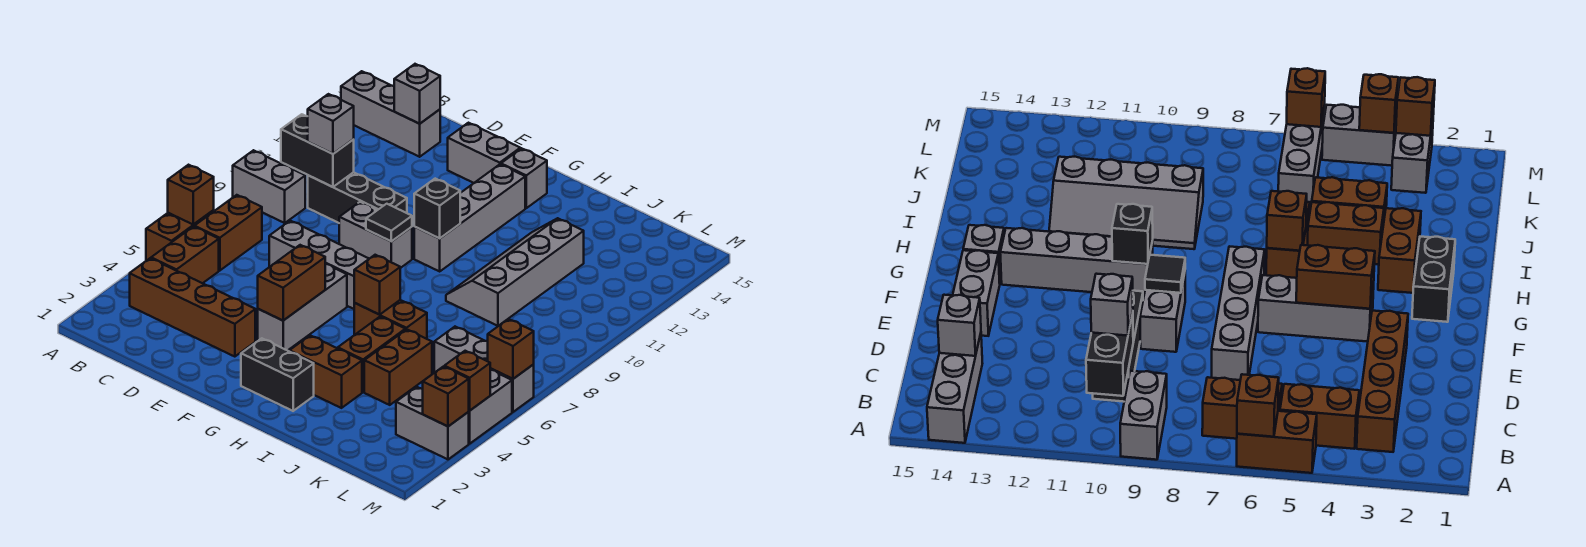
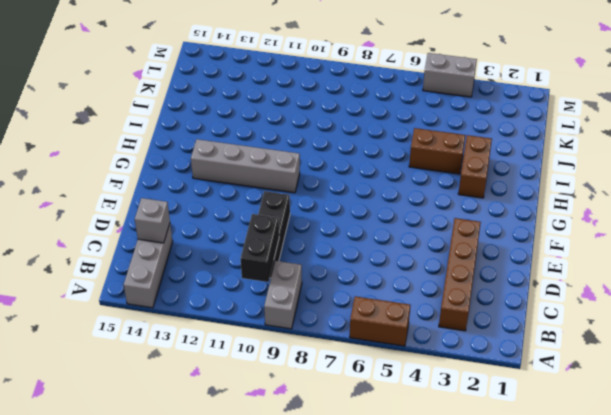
none -> brown brick B4:B5 level 1
none -> brown brick B6:B7 level 1
none -> grey brick D7:G7 level 1
none -> grey brick E9:F9 level 1

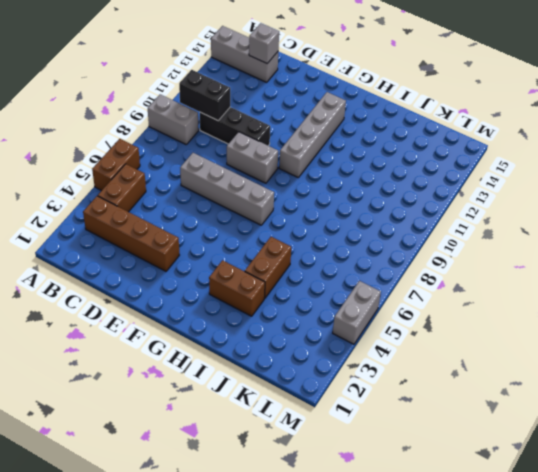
none -> brown brick B6:B7 level 1
none -> grey brick E14:F14 level 1
none -> grey brick F4:F6 level 1
none -> black brick G2:H2 level 1

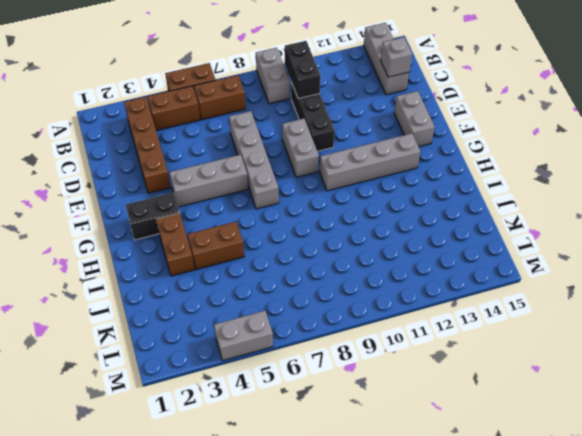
black brick G2:G3 level 1 -> black brick G2:H2 level 1
none -> grey brick G14 level 1
none -> brown brick H6:I6 level 1
none -> grey slope I9:J12 level 1 top J
none -> brown brick J4:J5 level 1

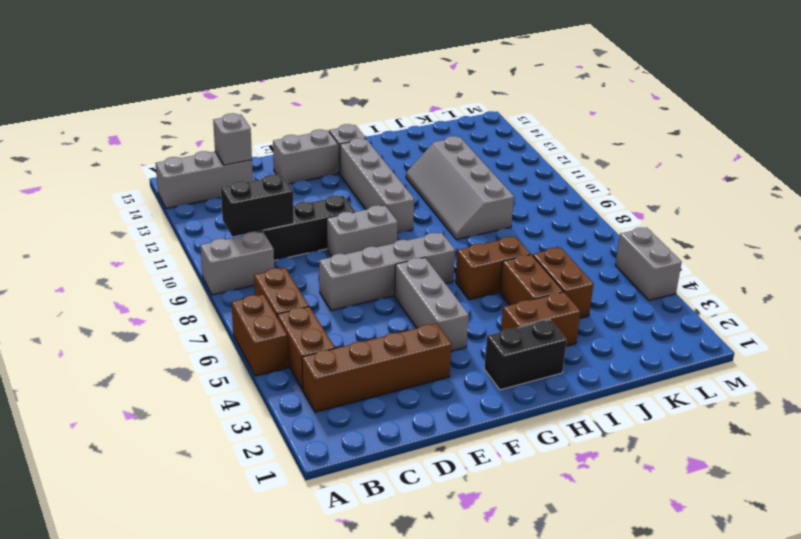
none -> grey brick K6:M6 level 1
none -> grey brick L3:M3 level 1
none -> brown brick A6 level 2
none -> brown brick F4:F5 level 2

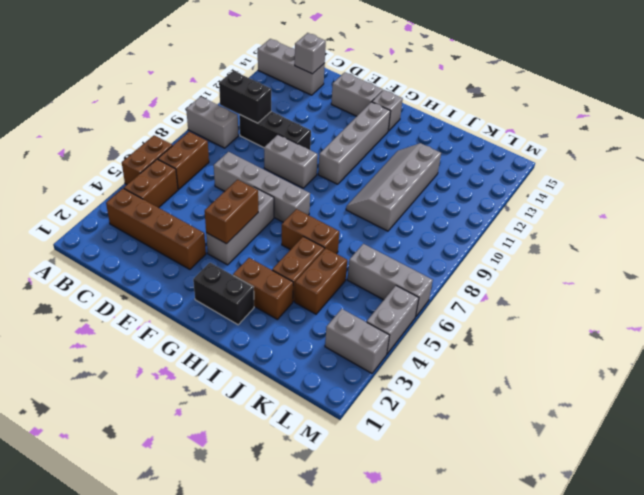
none -> brown brick A6 level 2
none -> black tile F9 level 2
none -> black brick G10 level 2
none -> brown brick H6 level 2

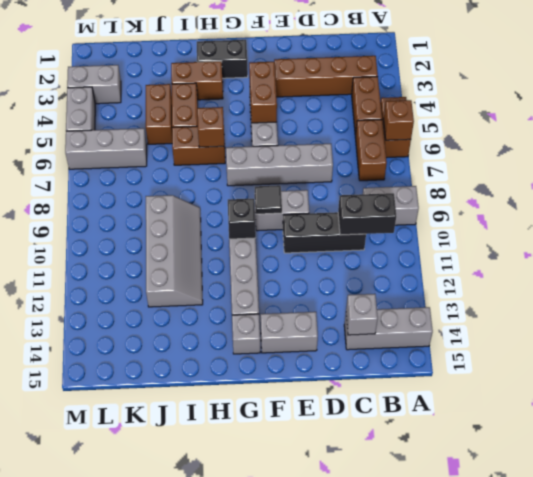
none -> brown brick M3 level 2
none -> brown brick M4 level 2
none -> brown brick M6 level 2
none -> grey brick C10 level 3

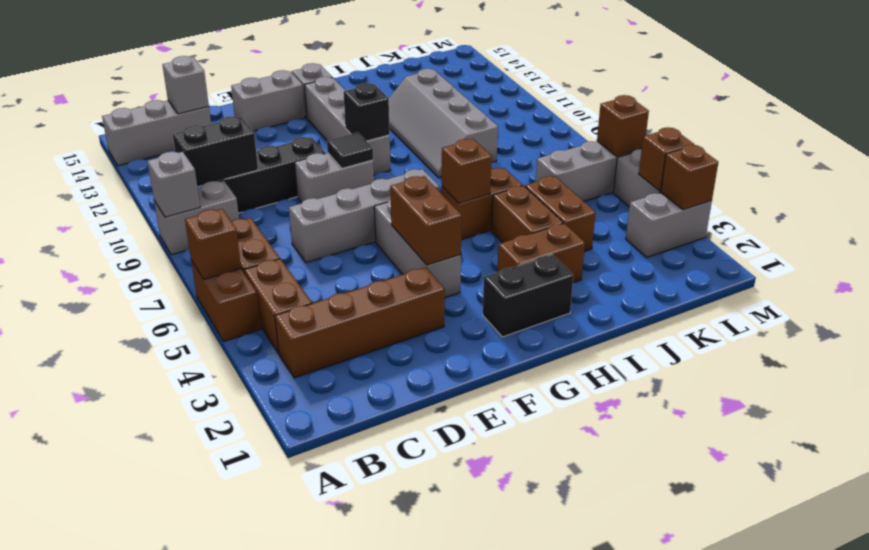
grey brick A9 level 2 -> grey brick C10 level 3

